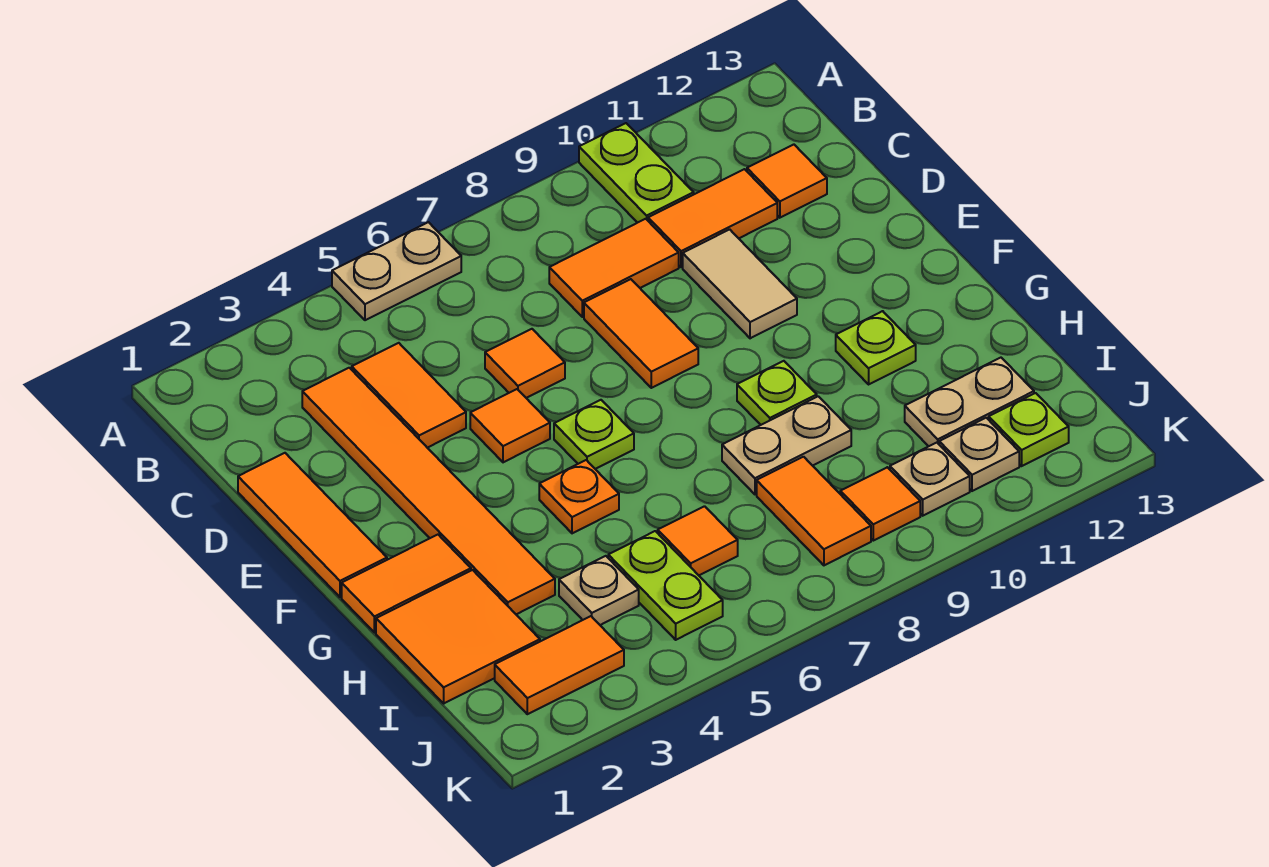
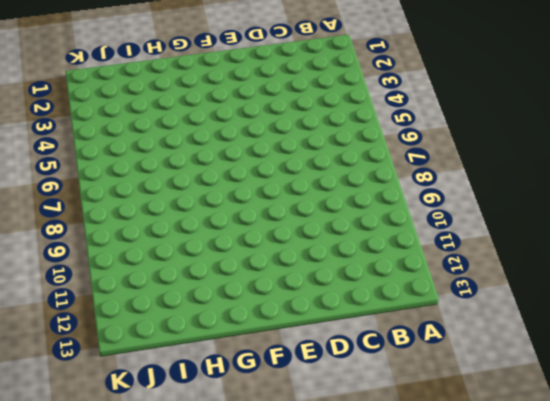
none -> tan plate A5:A6 level 1
none -> lime plate A10:B10 level 1
none -> orange tile C3:H3 level 1

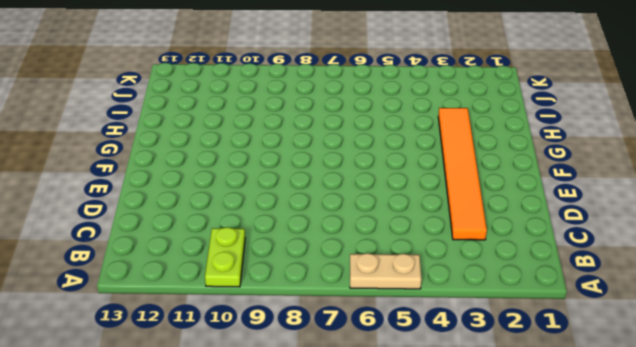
none -> orange tile C4:D4 level 1
none -> orange tile C8:C9 level 1
none -> orange tile C10:C11 level 1

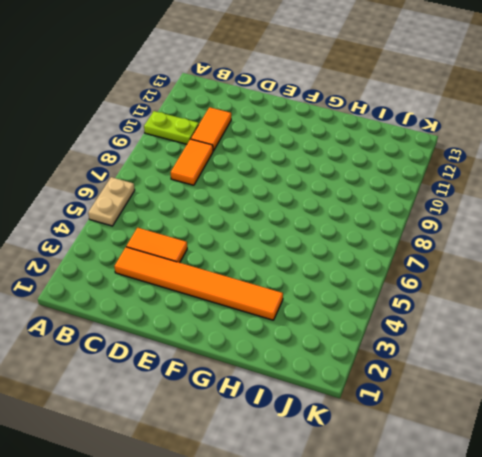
none -> orange tile C12 level 1
none -> orange tile D1:F1 level 1
none -> orange tile D6 level 1

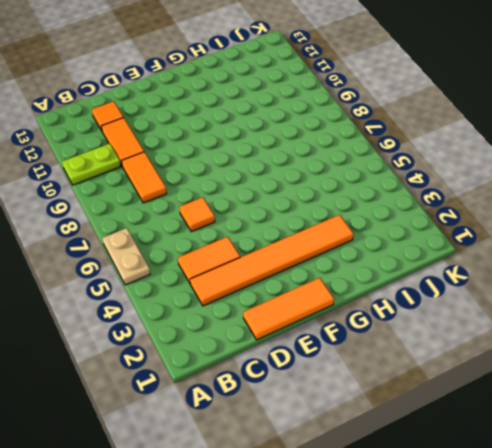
none -> orange tile D8:E8 level 1
none -> tan tile D10:E10 level 1
none -> orange tile E5 level 1

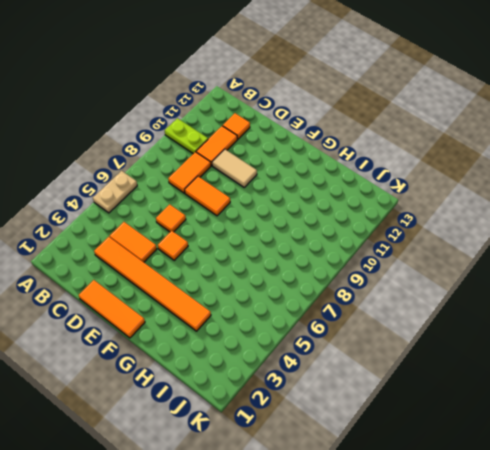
none -> lime plate F6 level 1
none -> orange tile G1:G2 level 1
none -> orange plate G5 level 1

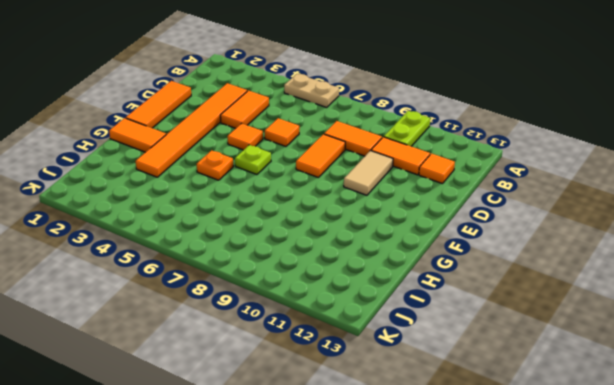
none -> lime plate G9 level 1
none -> lime plate G11 level 1
none -> orange tile H1:I2 level 1

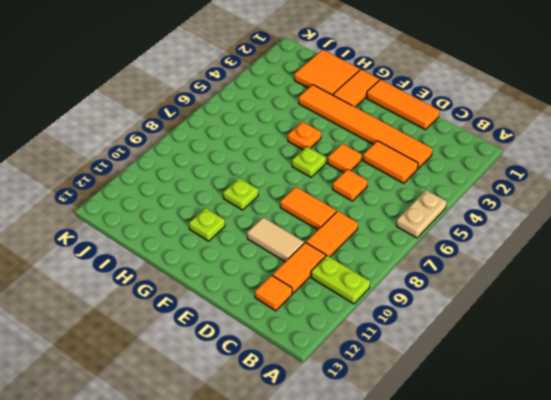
none -> tan plate H8:H9 level 1
none -> tan plate I4 level 1
none -> lime plate I5:J5 level 1

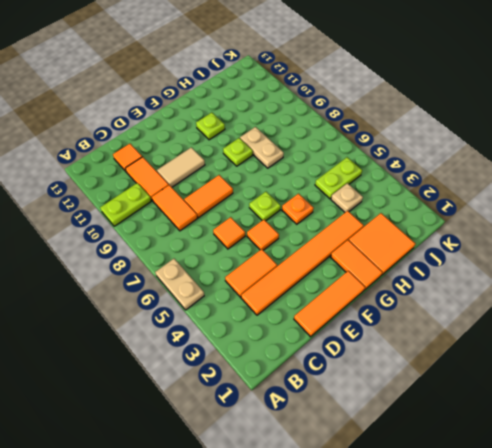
none -> orange tile I6 level 1
none -> orange tile I8:J8 level 1
none -> tan plate I11:I12 level 1

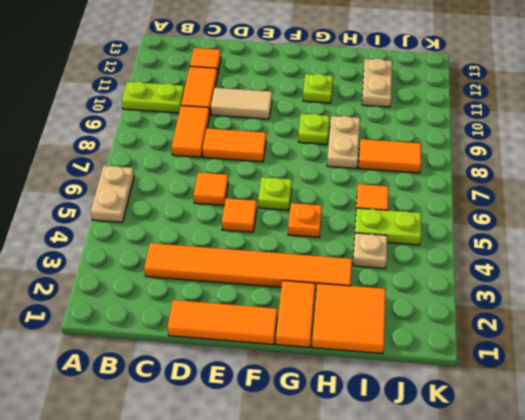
none -> orange tile C4:D4 level 1
none -> orange tile J2:J3 level 1
none -> orange tile J9 level 1

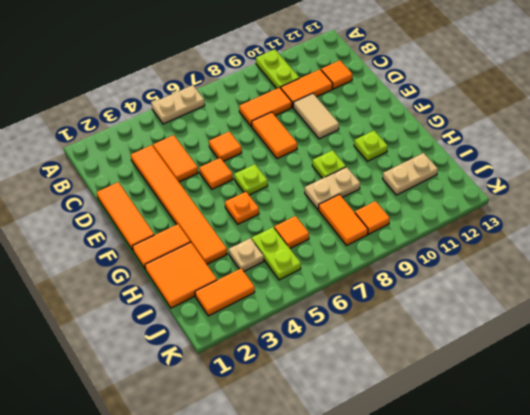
none -> tan plate J10 level 1
none -> tan plate J11 level 1
none -> lime plate J12 level 1

